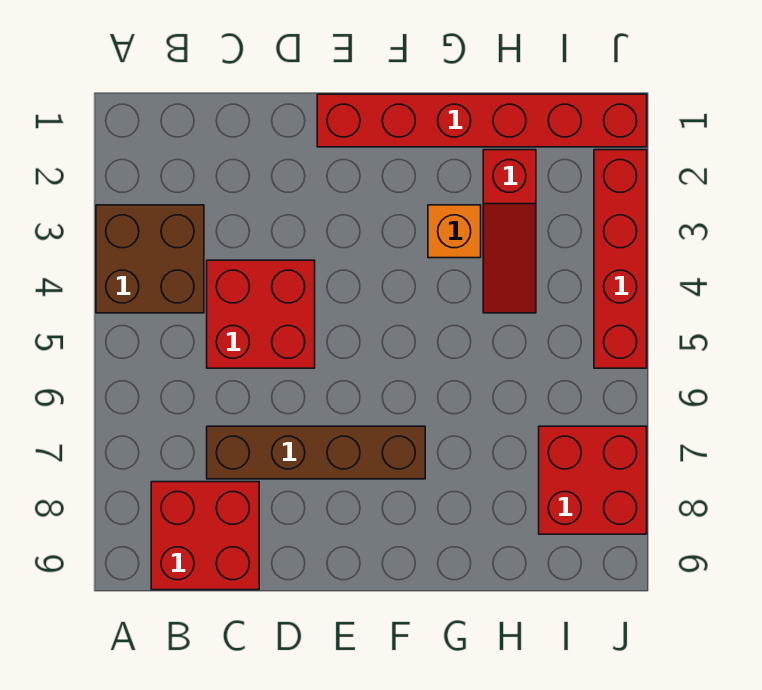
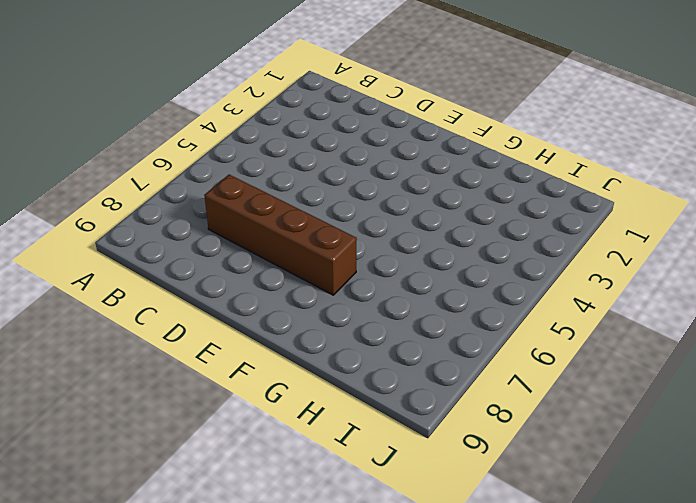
none -> brown brick A3:B4 level 1
none -> red brick B8:C9 level 1

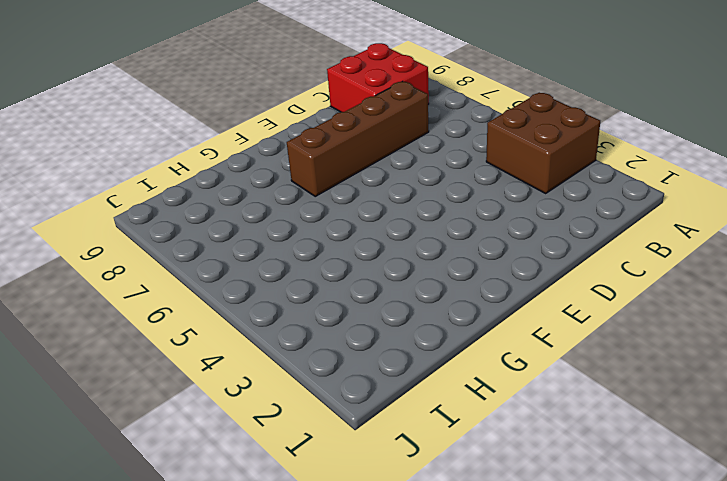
none -> red brick C4:D5 level 1
none -> red brick E1:J1 level 1

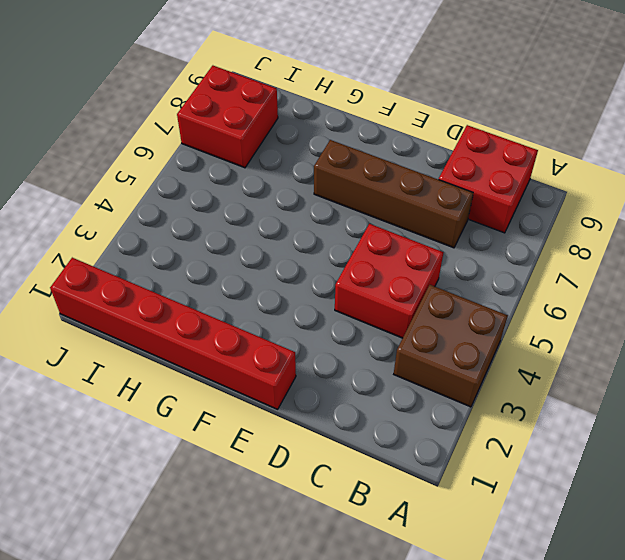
none -> orange brick G3 level 1
none -> red slope H2:H4 level 1 top 2

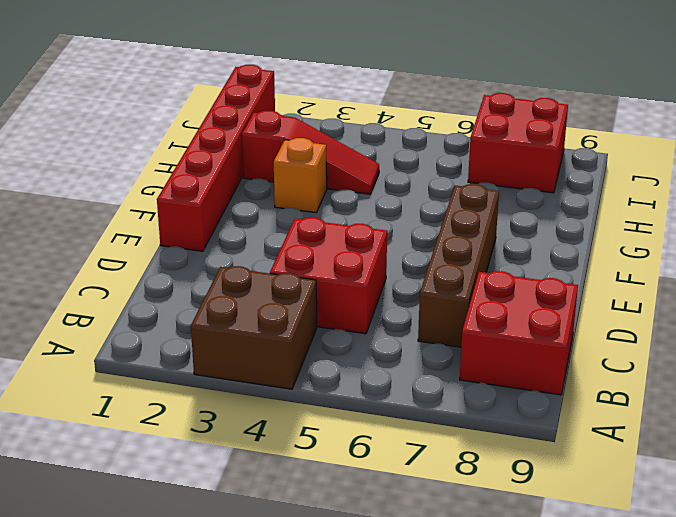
none -> red brick J2:J5 level 1

